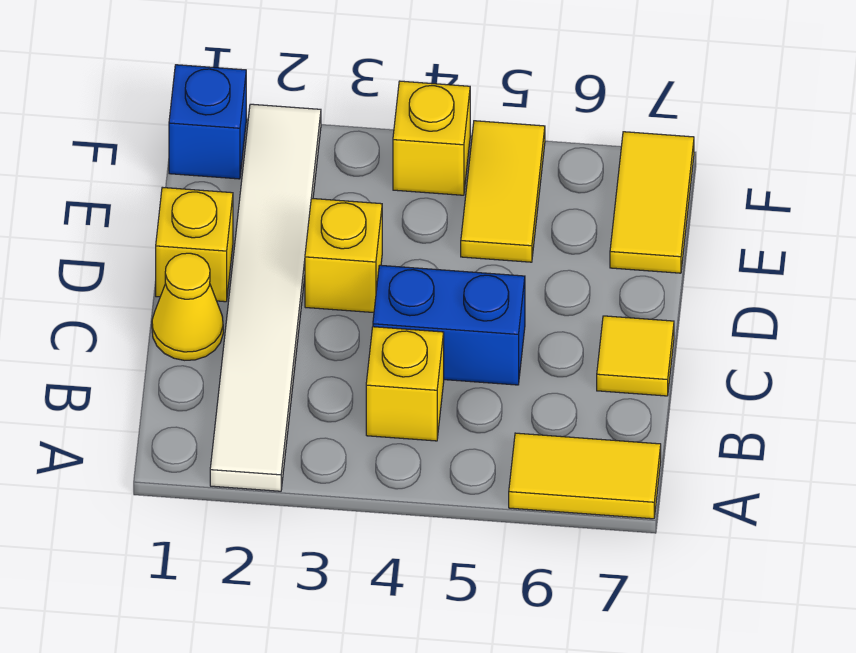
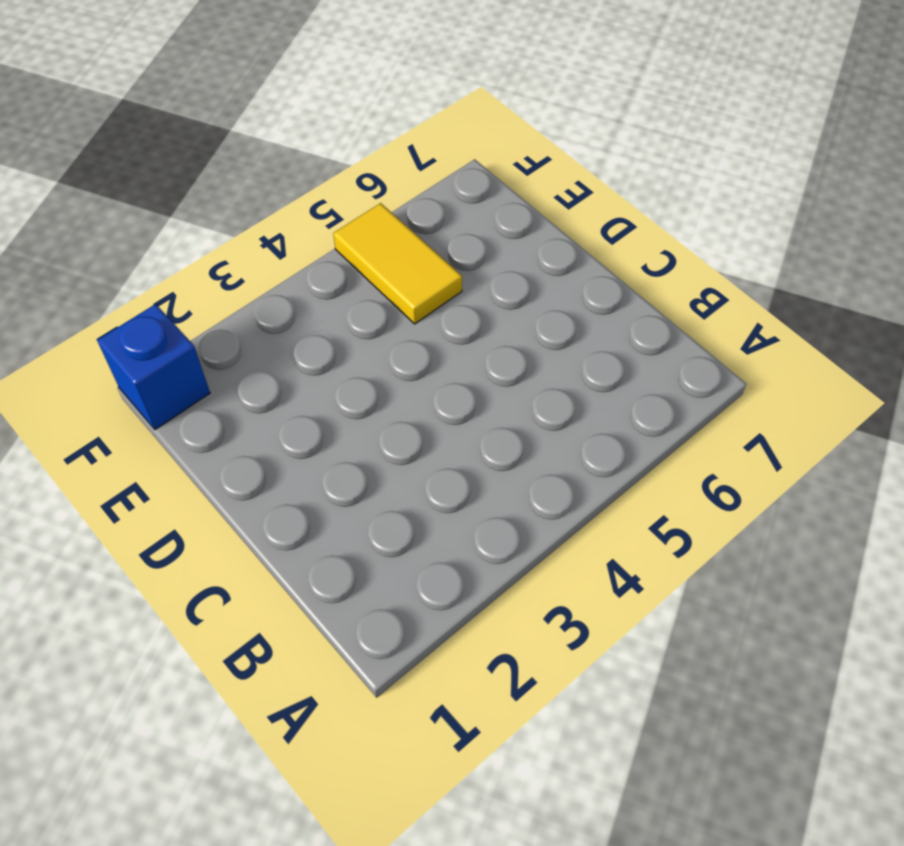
none -> white tile A2:F2 level 1
none -> yellow tile A6:A7 level 1
none -> yellow brick B4 level 1

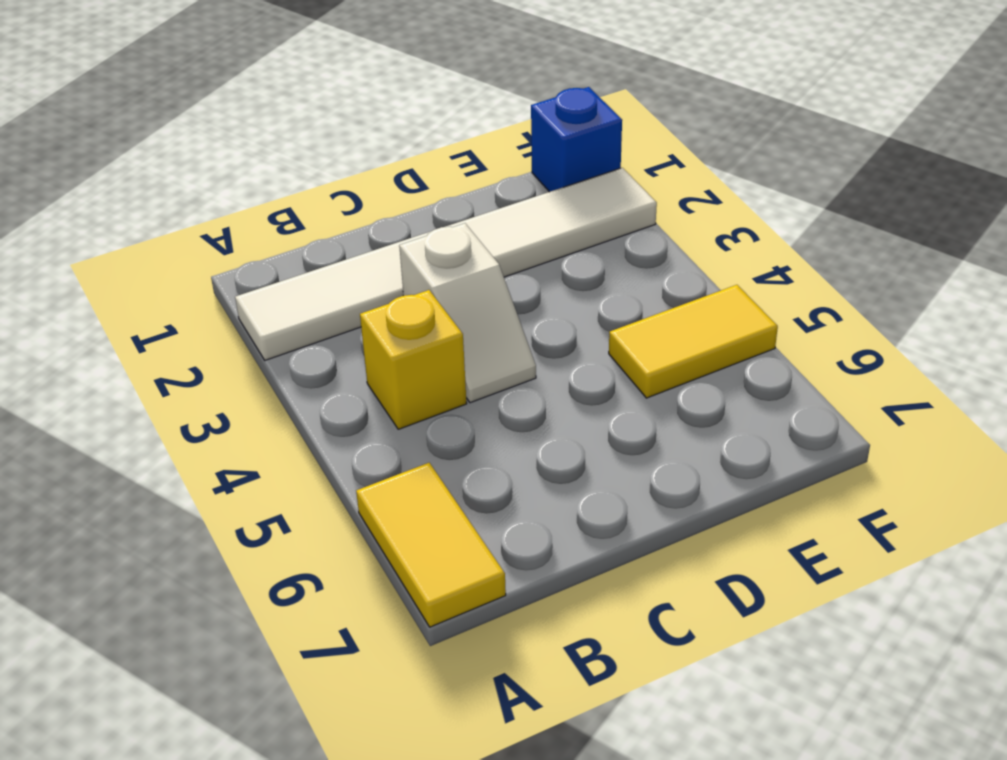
white slope C3:C4 level 1 top 3 -> blue brick C4:C5 level 1
none -> yellow cone C1 level 1
none -> yellow tile C7 level 1
none -> yellow brick D1 level 1

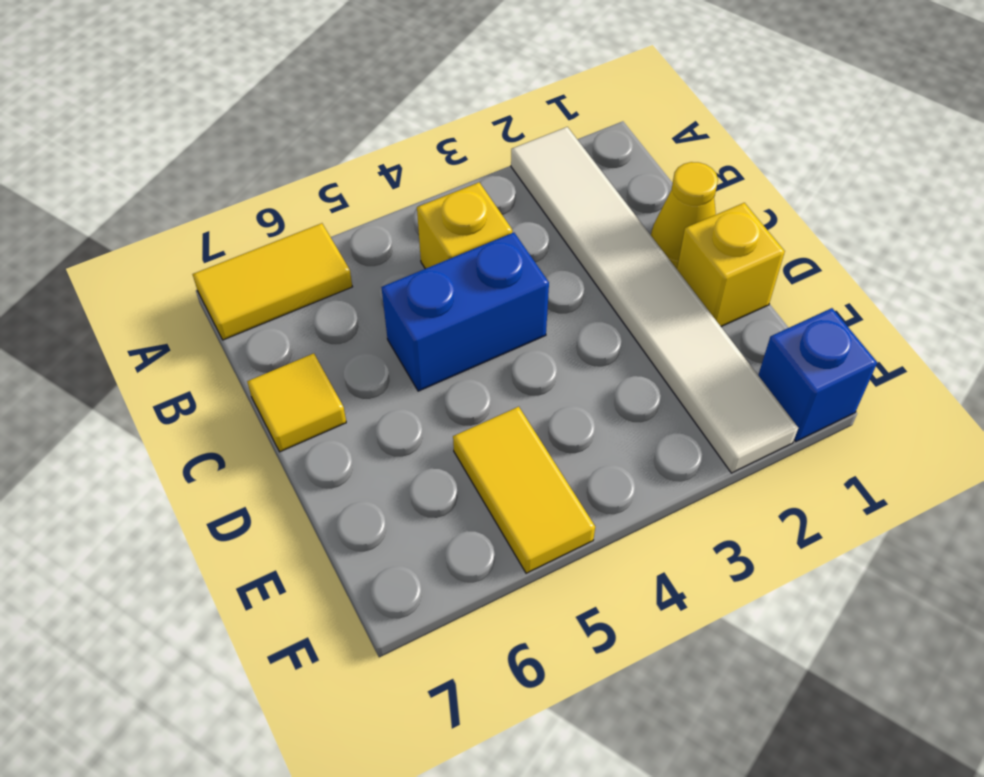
none -> yellow brick D3 level 1
none -> yellow tile E7:F7 level 1
none -> yellow brick F4 level 1

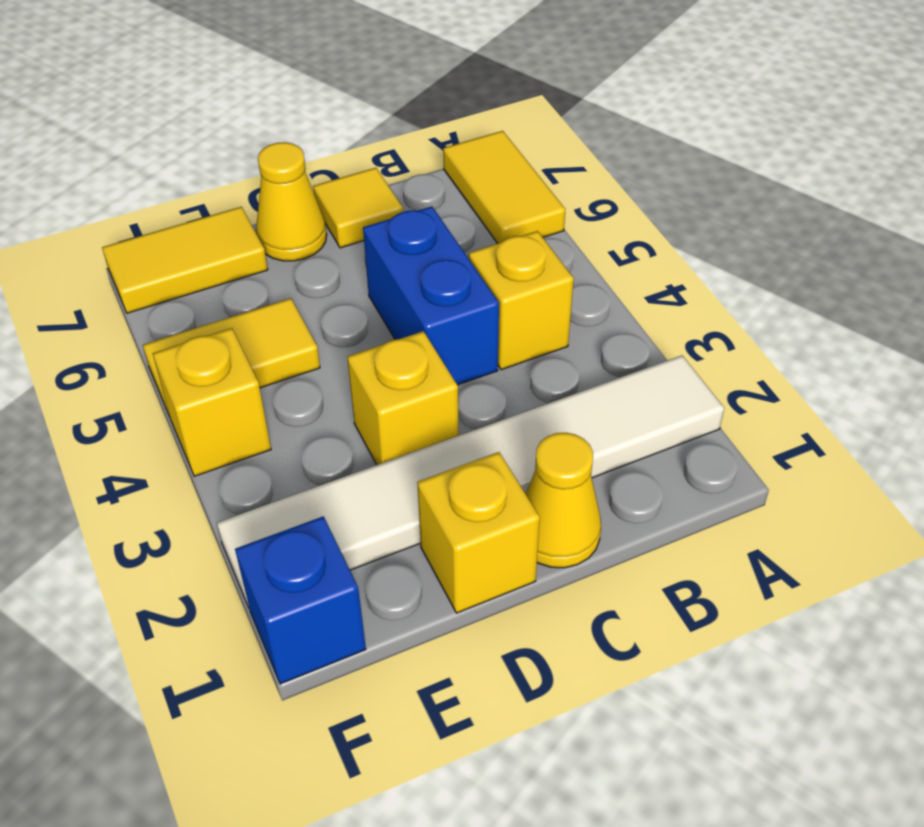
yellow cone D7 level 1 -> none

